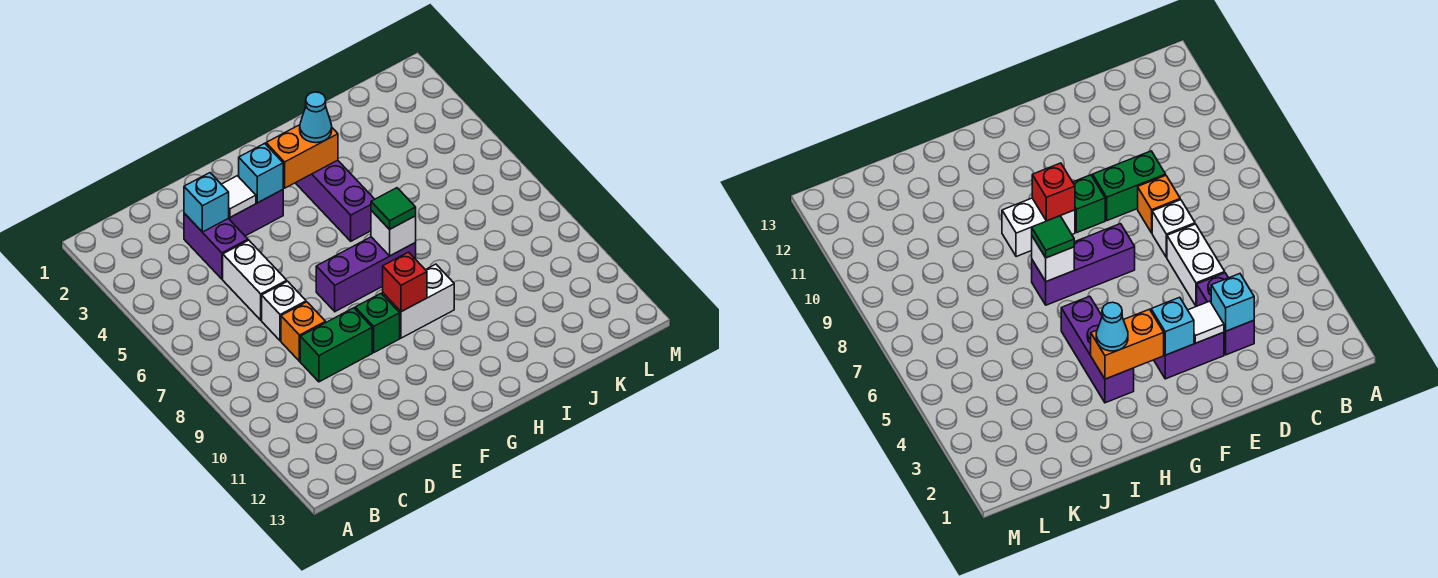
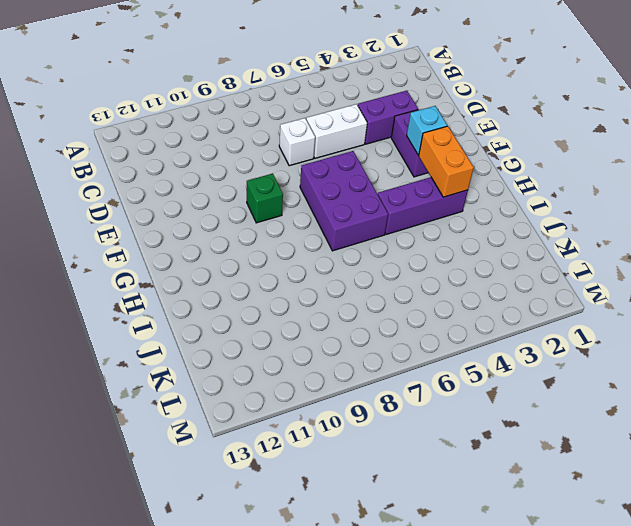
purple brick F6:H7 level 1 -> purple brick F7:H7 level 1
none -> orange brick D8 level 1
none -> green brick D9:E9 level 1
none -> white brick G9:H9 level 1

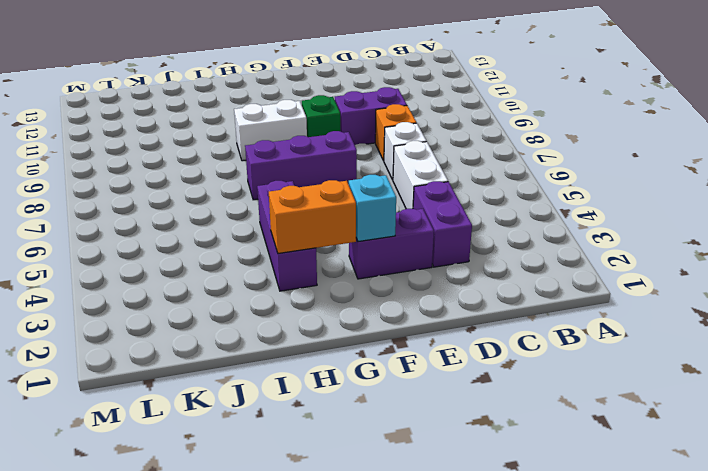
purple brick D9:E9 level 1 -> green brick D9:E9 level 1
none -> cyan brick D3 level 2
none -> white tile E3 level 2
none -> red brick G9 level 2

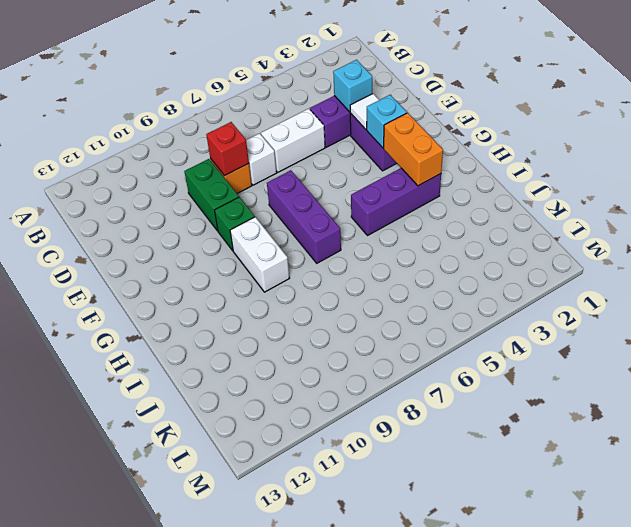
red brick D8 level 2 -> red brick G9 level 2
none -> white brick H7 level 2
none -> cyan cone H3 level 3
none -> green tile H7 level 3

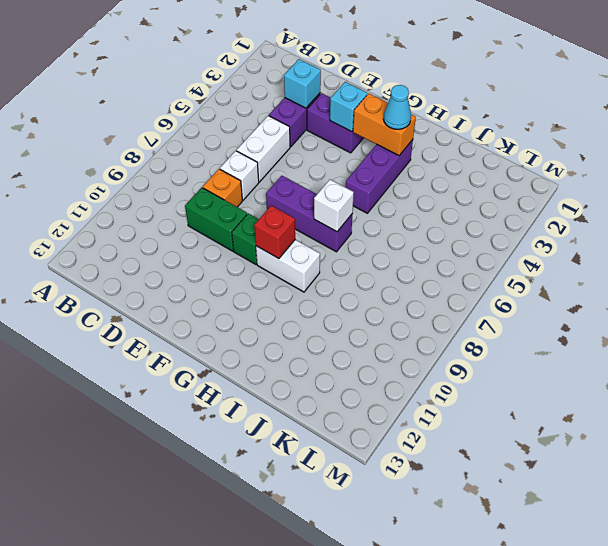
none -> white tile E3 level 2
none -> green tile H7 level 3

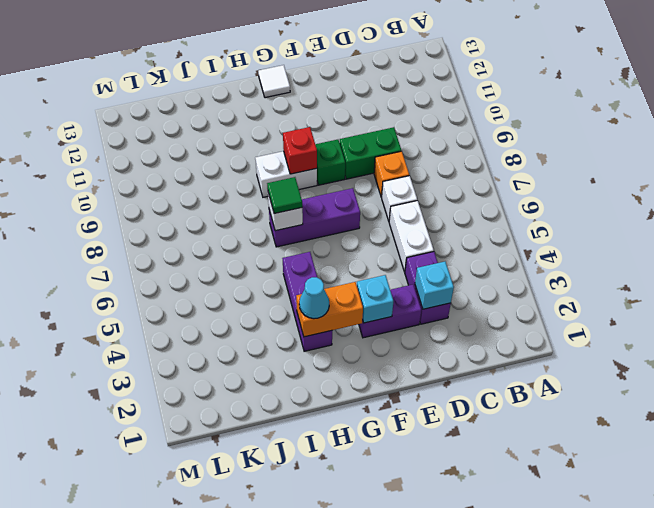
white tile G13 level 1 -> white tile E3 level 2

